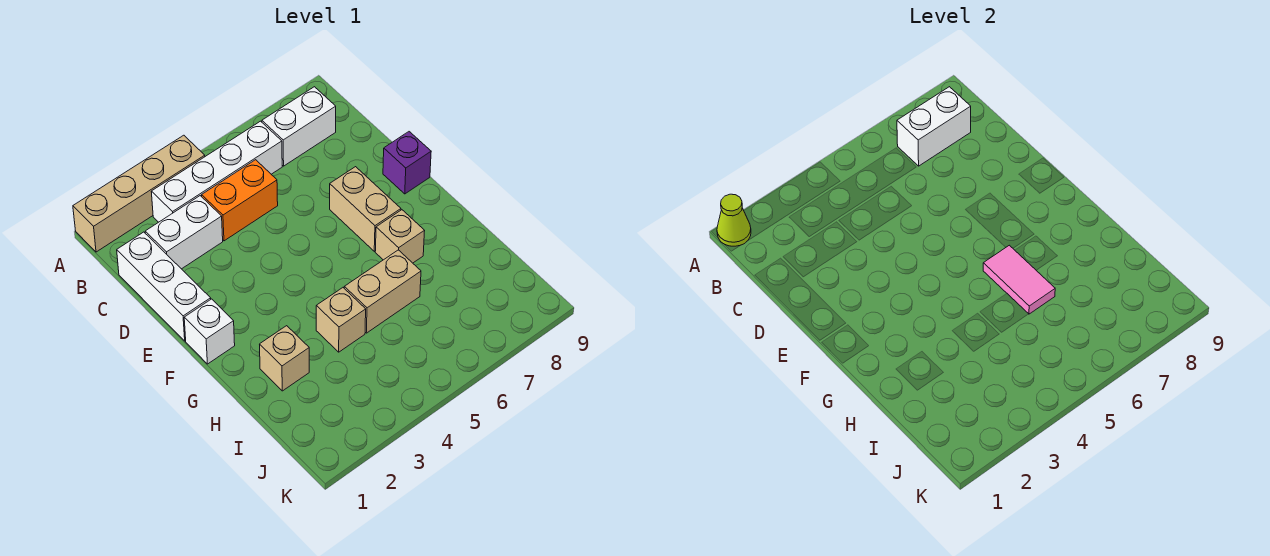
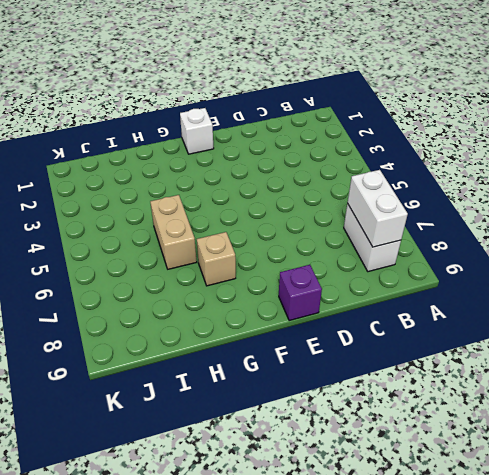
none -> tan brick A1:A4 level 1
none -> white brick B3:B6 level 1
none -> white brick C1:E1 level 1

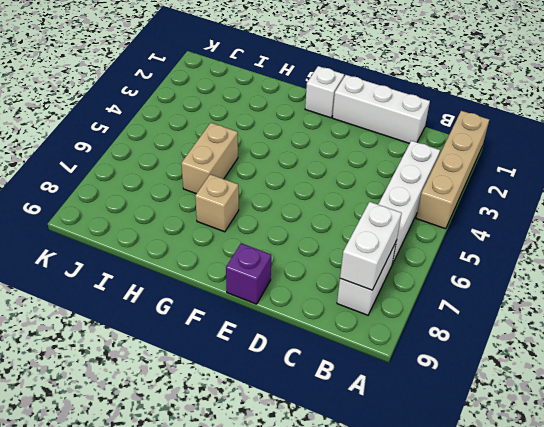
none -> white brick C2:C3 level 1
none -> orange brick C4:C5 level 1
none -> tan brick E7:F7 level 1

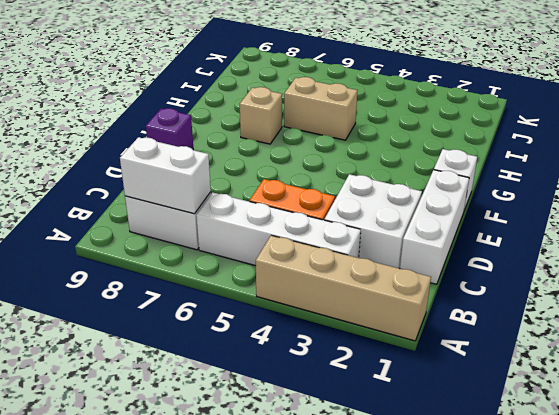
white brick C2:D3 level 1 -> white brick C2:C3 level 1
none -> tan brick E7:F7 level 1
none -> tan brick H2 level 1
none -> tan brick H4 level 1

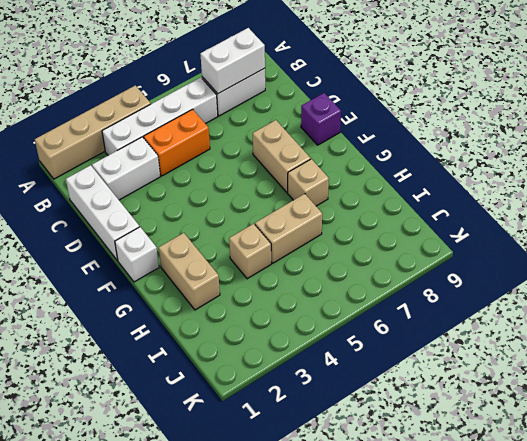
tan brick G2:H2 level 1 -> tan brick H2 level 1
none -> lime cone A1 level 2
none -> pink tile G6:H6 level 2

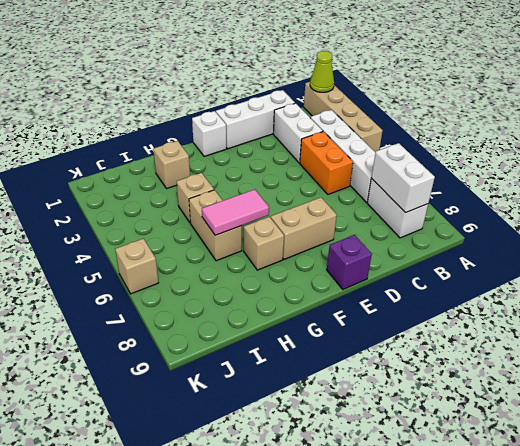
tan brick K6 level 1 -> none

